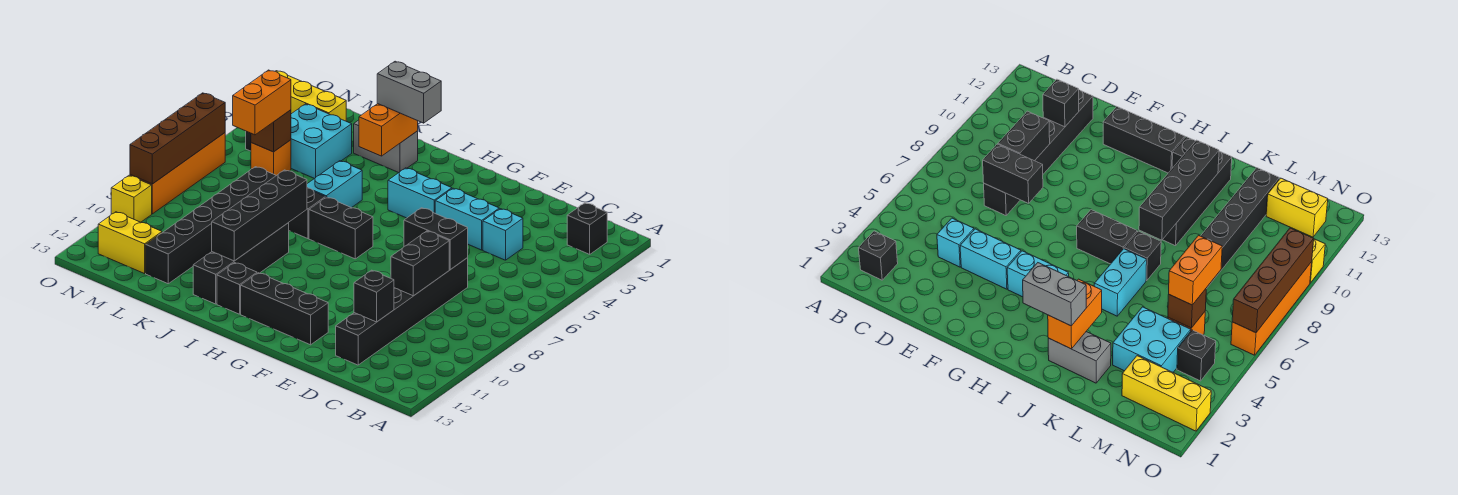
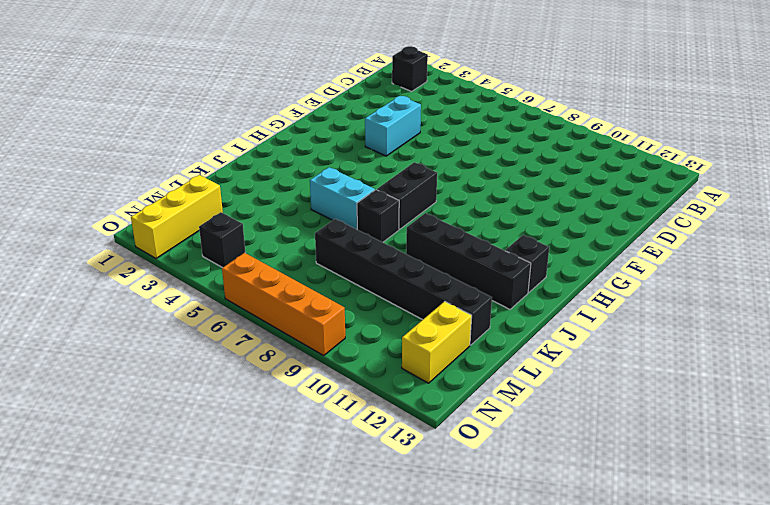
none -> cyan brick D4 level 1
none -> black brick D7:D12 level 1
none -> black brick F12:H12 level 1

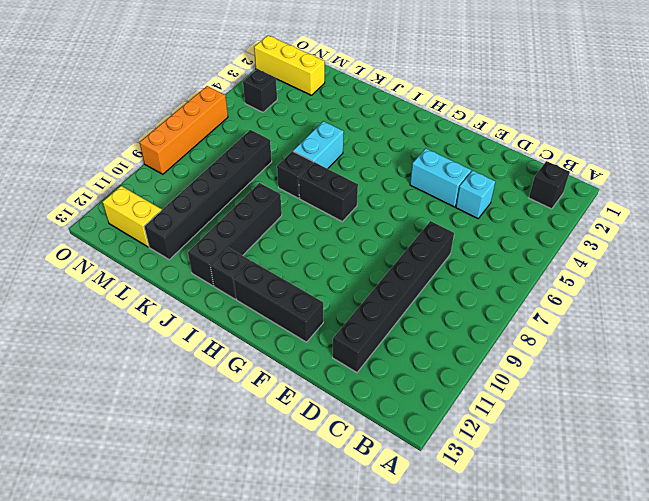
none -> cyan brick G4:H4 level 1
none -> grey brick J2:K2 level 1
none -> cyan brick L3:M4 level 1

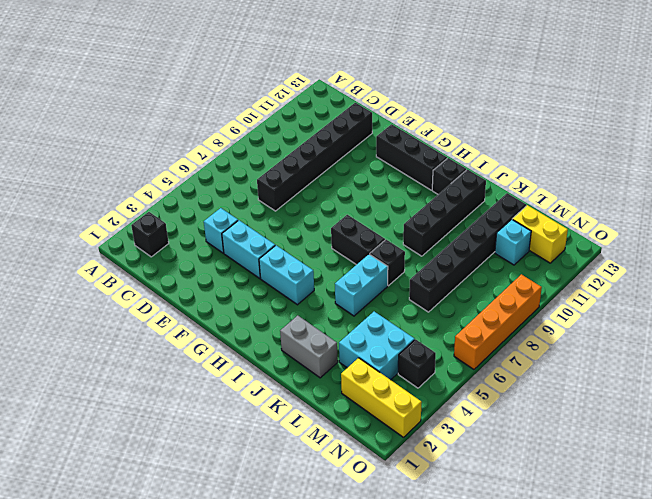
cyan brick M11 level 1 -> none
none -> orange brick M5 level 1
none -> yellow brick O10 level 1
none -> black brick D7:E7 level 2

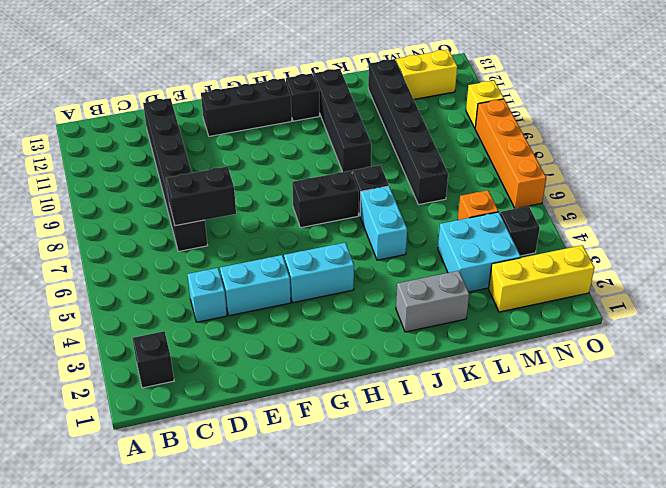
none -> black brick D8:D9 level 2
none -> black brick D11 level 2
none -> orange brick J2:J3 level 2

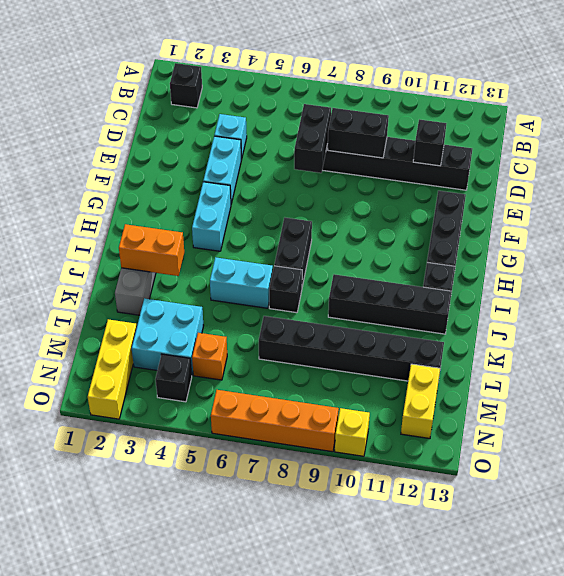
none -> black brick J8:J11 level 2
none -> brown brick M5 level 2
none -> brown brick O6:O9 level 2

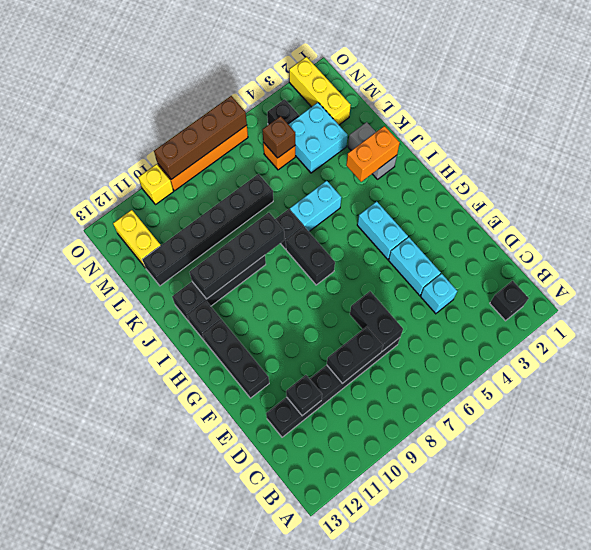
none -> grey brick I2:J2 level 3
none -> orange brick M5:M6 level 3

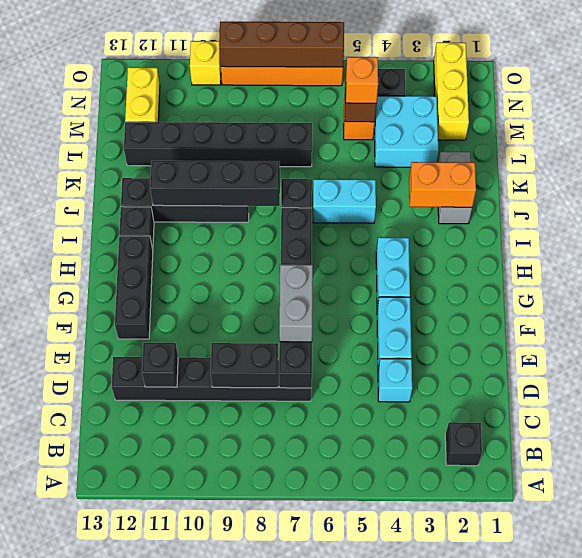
grey brick E7:F7 level 3 -> grey brick I2:J2 level 3
orange brick M5 level 3 -> orange brick M5:M6 level 3

